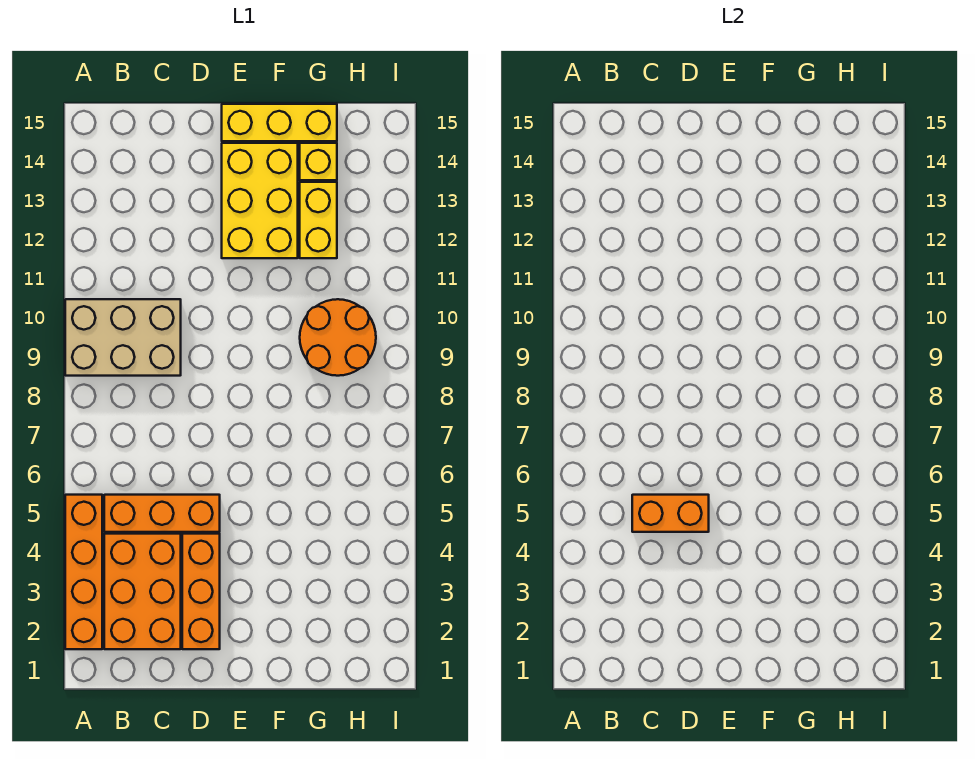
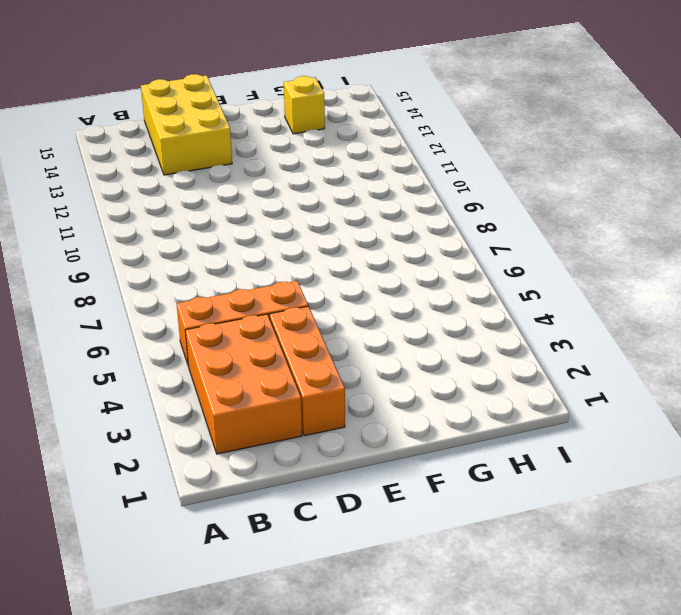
yellow brick C13:D15 level 1 -> yellow brick E12:F14 level 1
none -> orange brick A2:A5 level 1
none -> tan brick A9:C10 level 1

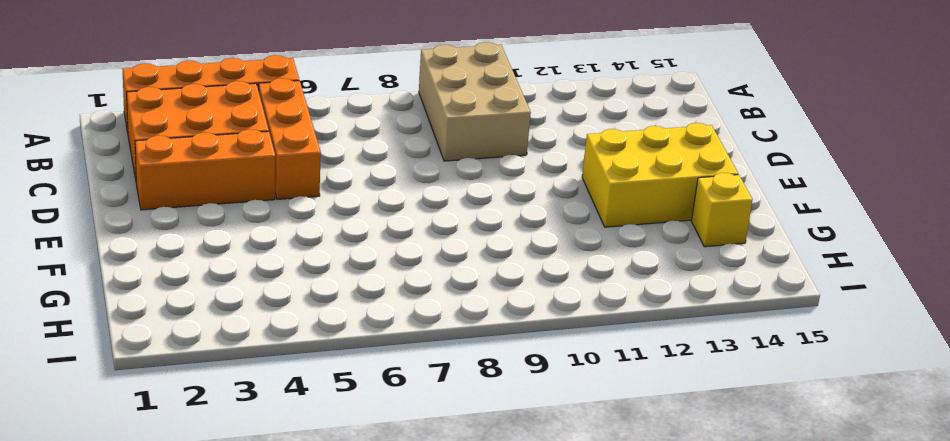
none -> yellow brick E15:G15 level 1
none -> orange round brick G9:H10 level 1

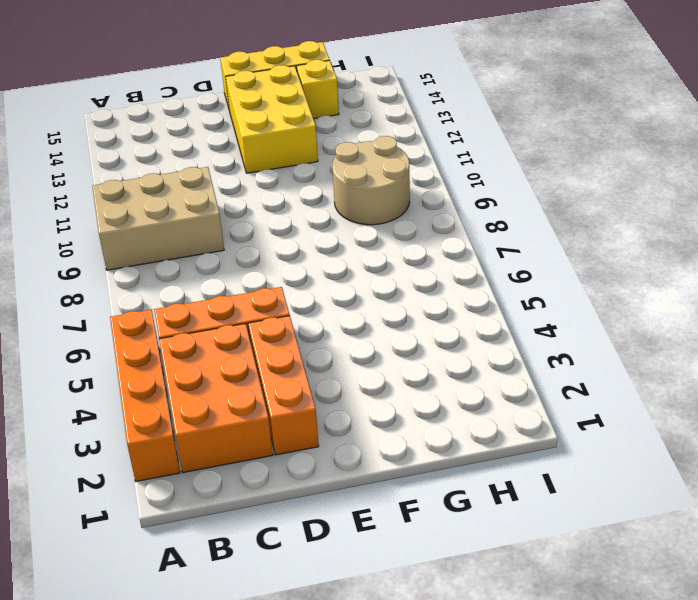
tan round brick G9:H10 level 1 -> orange round brick G9:H10 level 1
none -> yellow brick G12:G13 level 1
none -> orange brick C5:D5 level 2

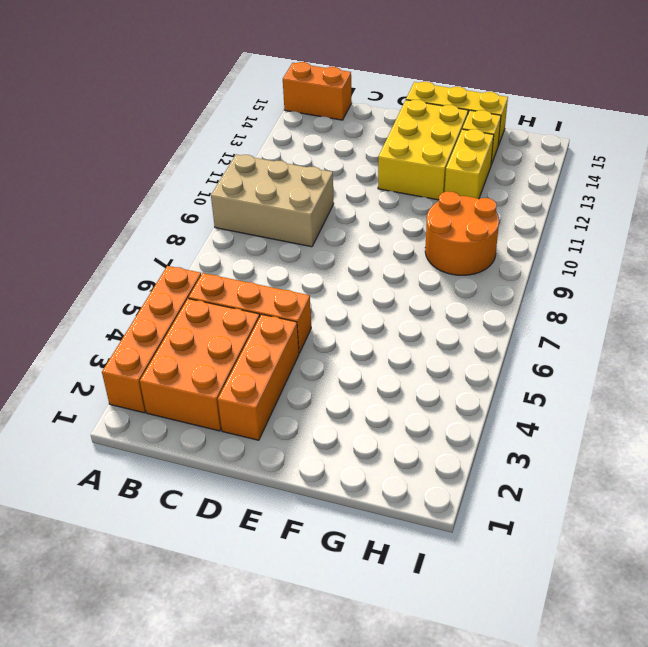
orange brick A15:B15 level 1 -> orange brick C5:D5 level 2

